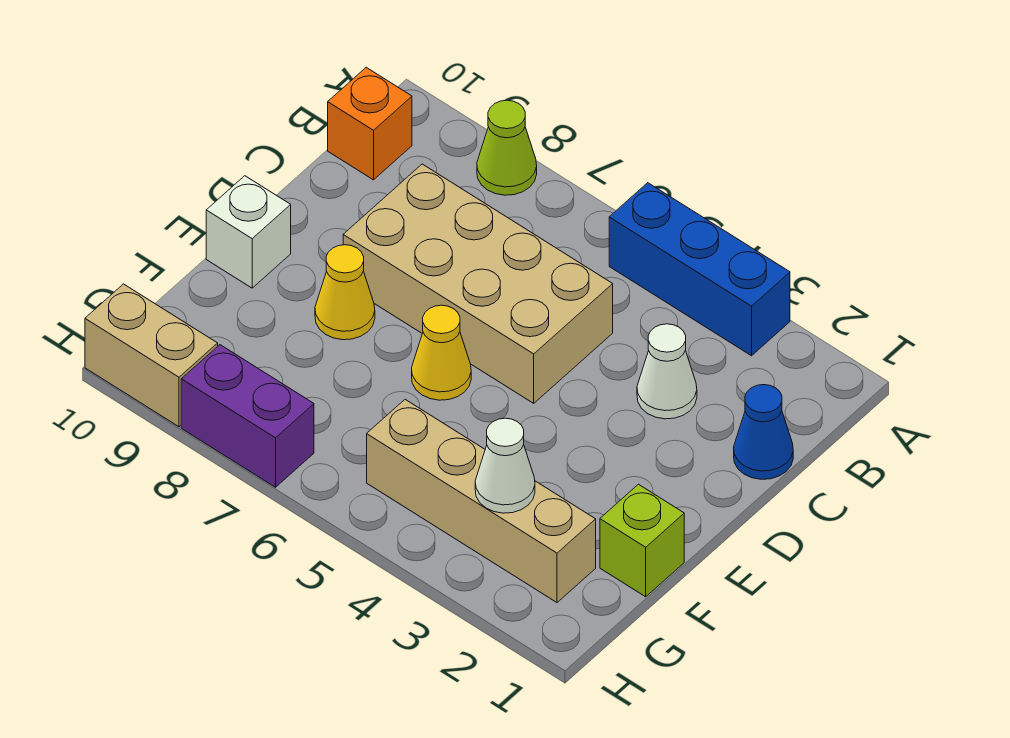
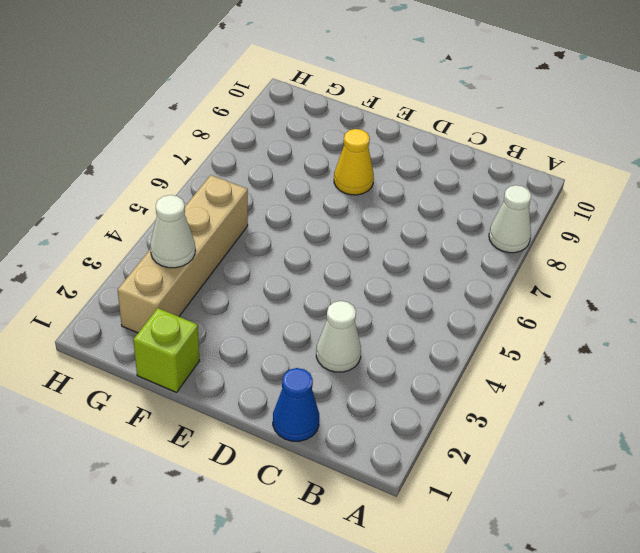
white cone A8 level 1 -> lime cone A8 level 1
none -> blue brick A3:A5 level 1
none -> orange brick B10 level 1
none -> tan brick C5:D8 level 1

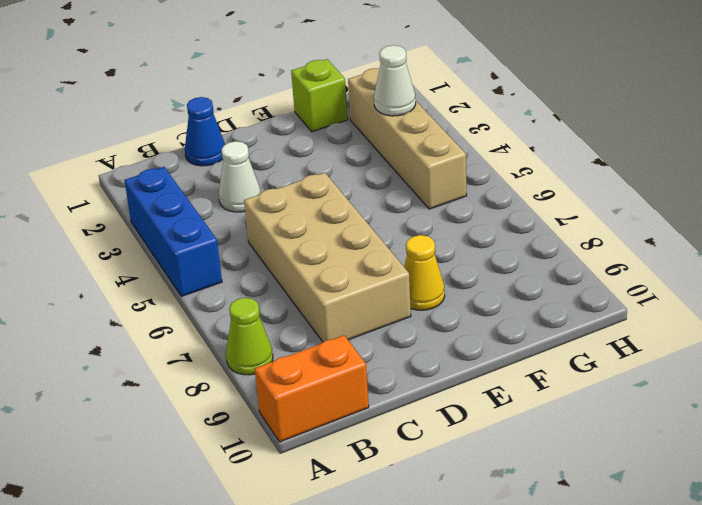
orange brick A10:B10 level 1 -> orange brick B10 level 1
none -> yellow cone E6 level 1
none -> white brick E10 level 1
none -> purple brick H7:H8 level 1

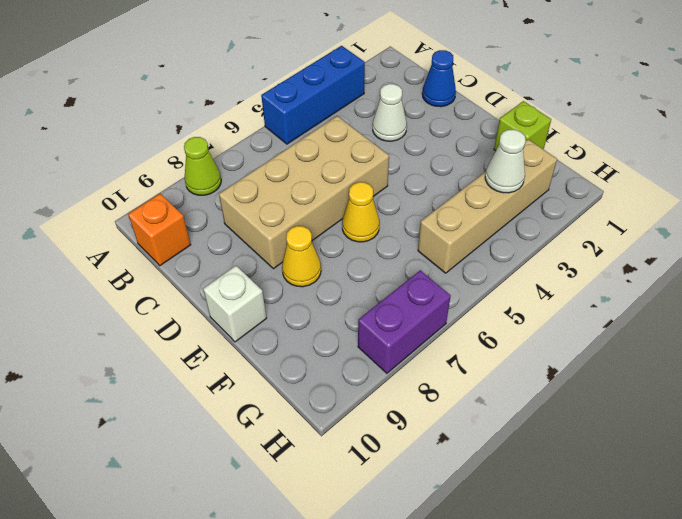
none -> tan brick H9:H10 level 1

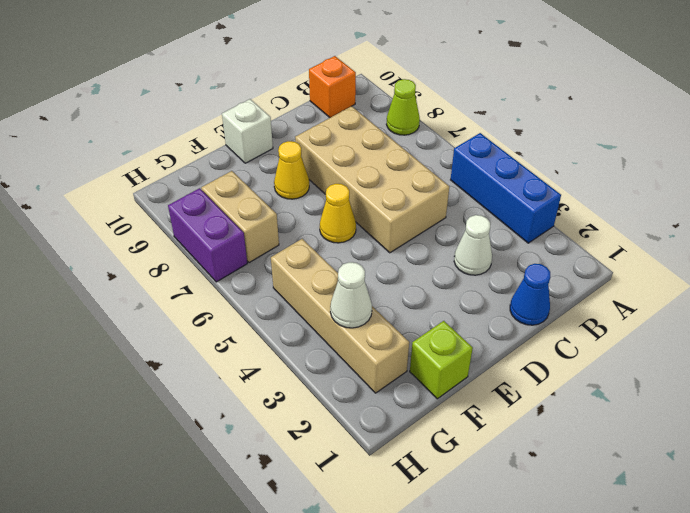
tan brick G7:G8 level 1 -> tan brick H9:H10 level 1

